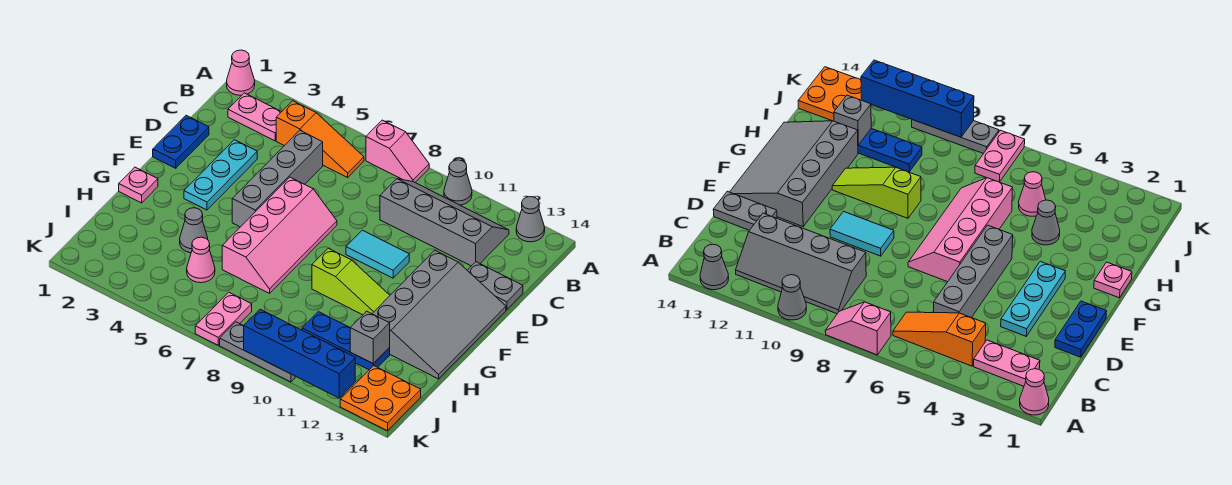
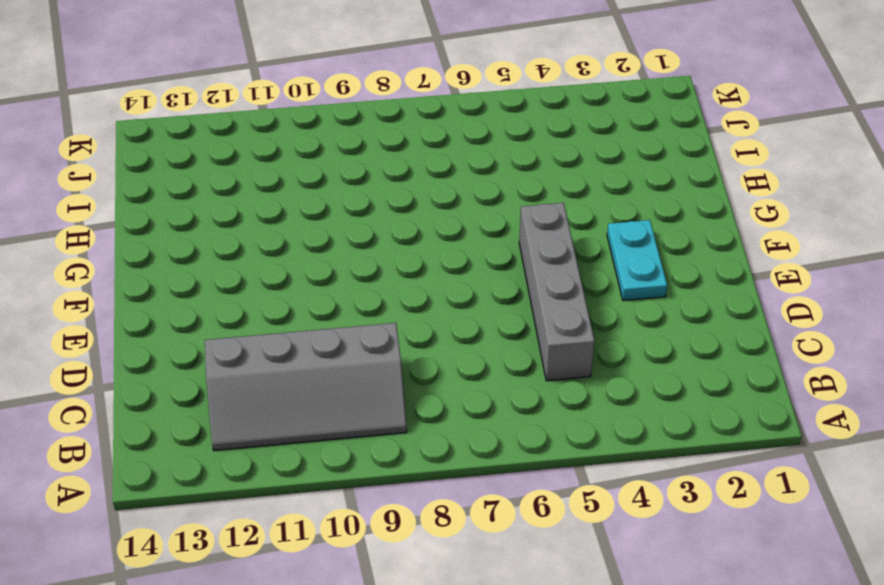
cyan plate E3:F3 level 1 -> cyan plate D3:F3 level 1
none -> pink cone A1 level 1
none -> pink slope A7:A8 level 1 top 7
none -> grey cone A10 level 1

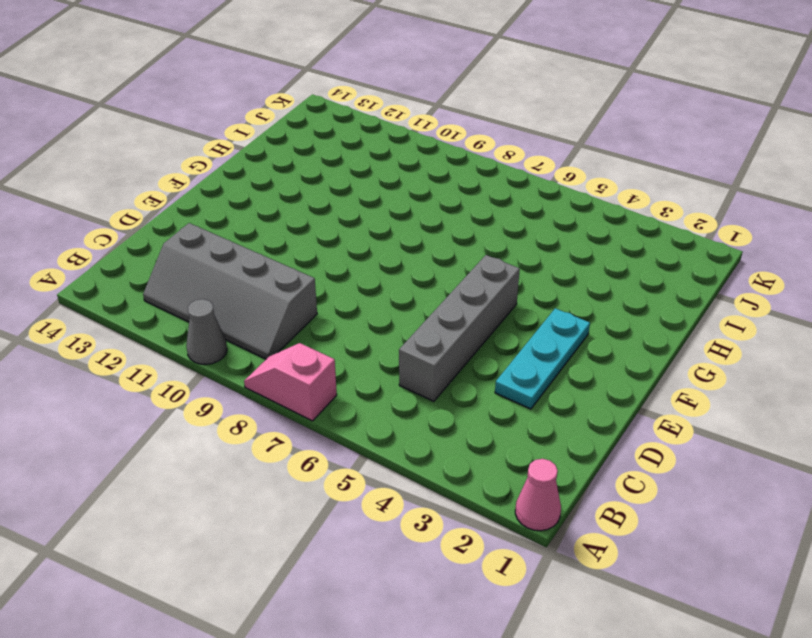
none -> grey cone A13 level 1
none -> pink plate B2:B3 level 1
none -> orange slope B4:B6 level 1 top 4

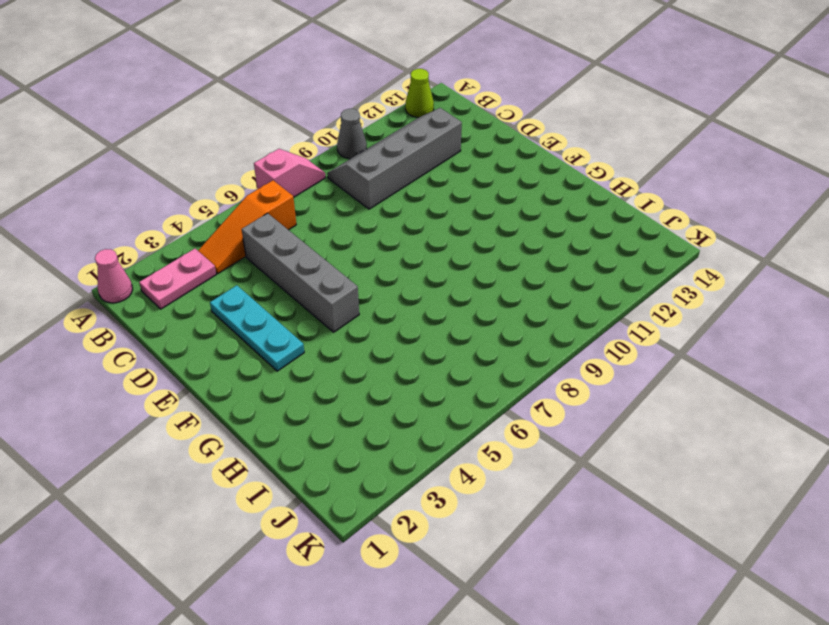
lime cone A13 level 1 -> grey cone A13 level 1
orange slope B4:B6 level 1 top 6 -> orange slope B4:B6 level 1 top 4
none -> blue plate D1:E1 level 1
none -> grey plate D13:D14 level 1
none -> pink slope E6:H7 level 1 top 6

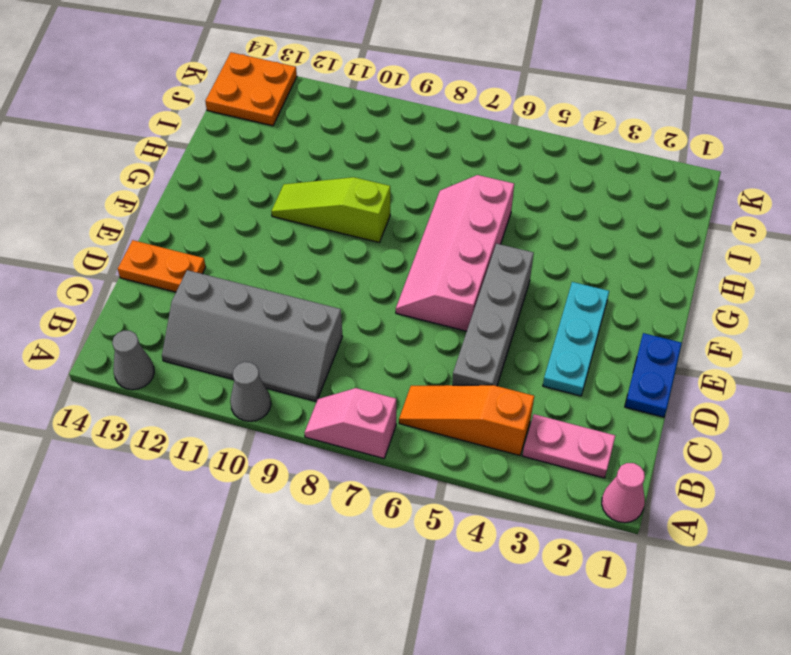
orange plate D13:D14 level 1 -> grey plate D13:D14 level 1
none -> cyan tile E9:E10 level 1
none -> grey slope E12:H14 level 1 top 12
none -> pink plate G1 level 1

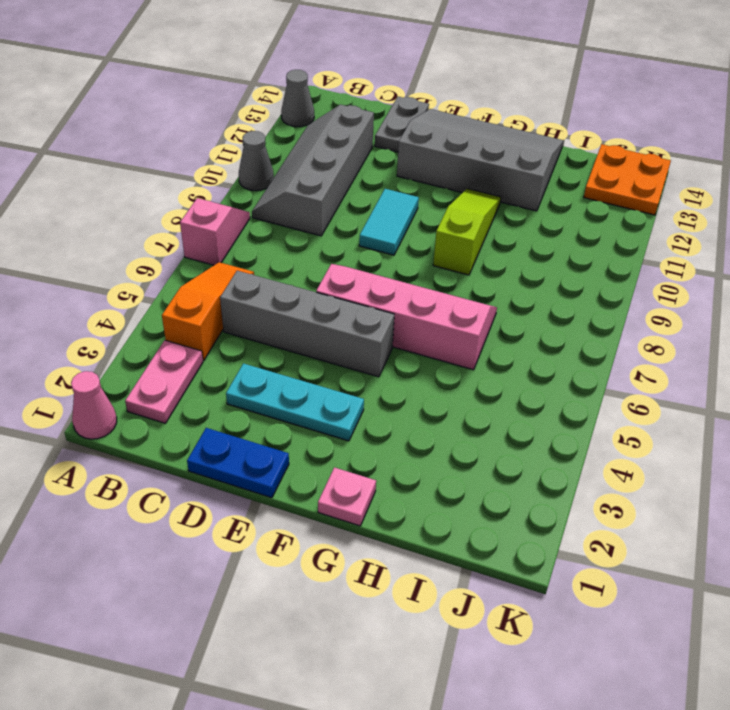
none -> grey cone H4 level 1
none -> pink cone I5 level 1
none -> blue plate I10:I12 level 1

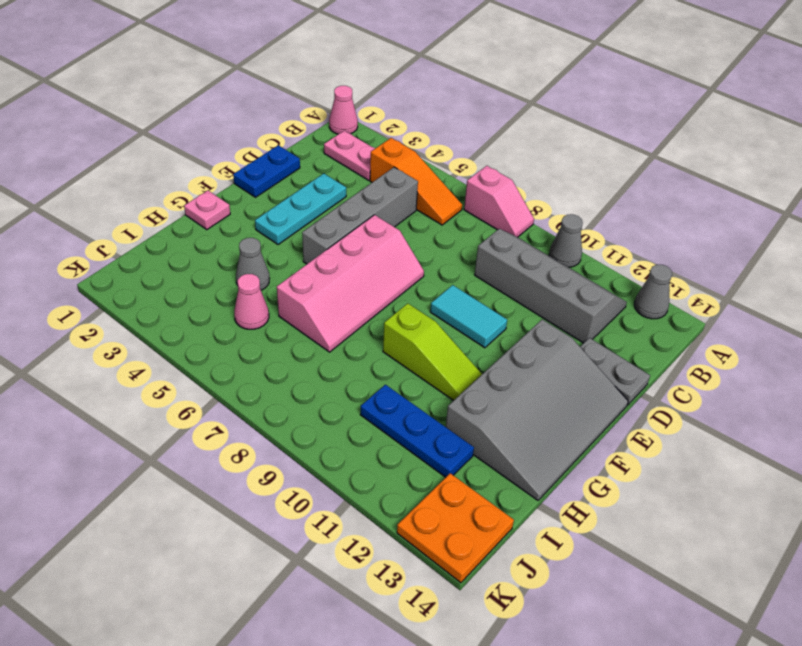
none -> pink plate J7:K7 level 1
none -> grey plate K8:K10 level 1
none -> grey brick I12 level 2

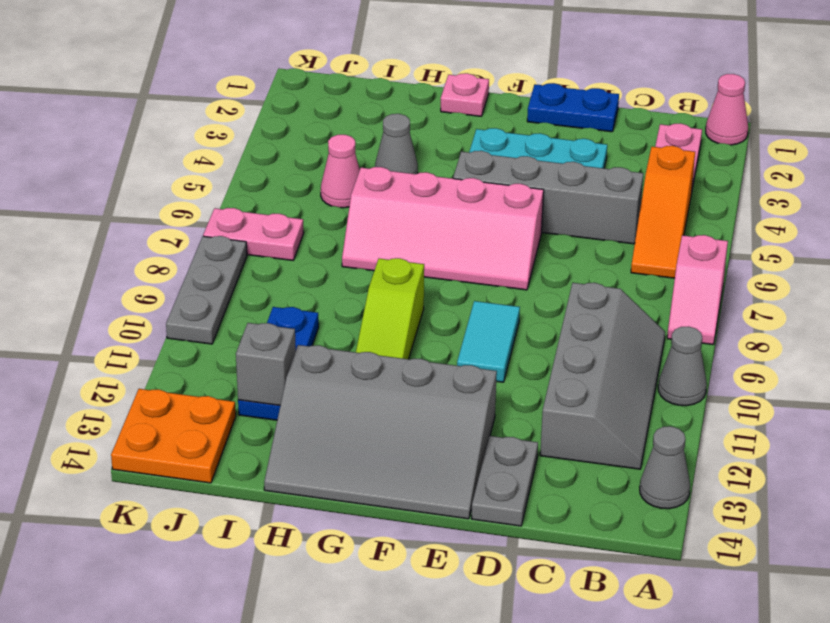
none -> blue brick K9:K12 level 2

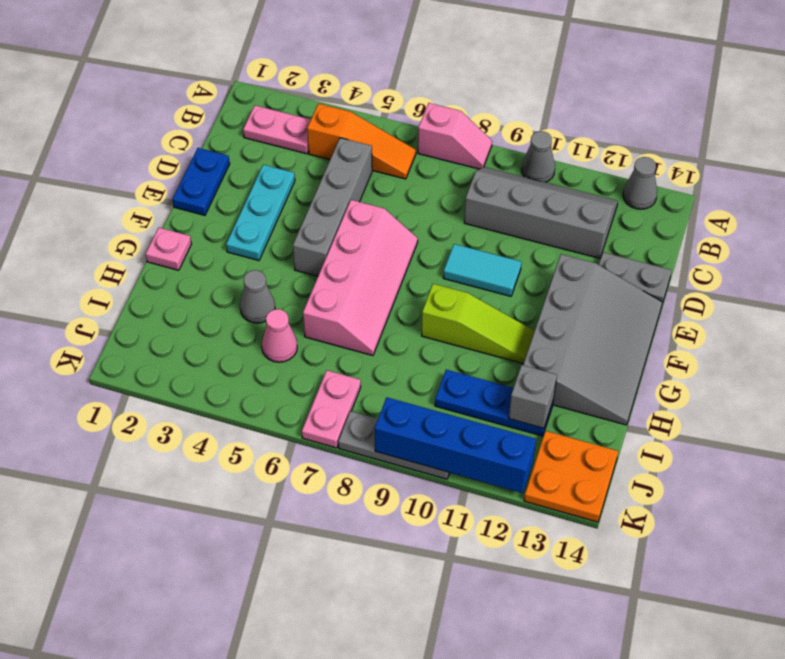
none -> pink cone A1 level 1

